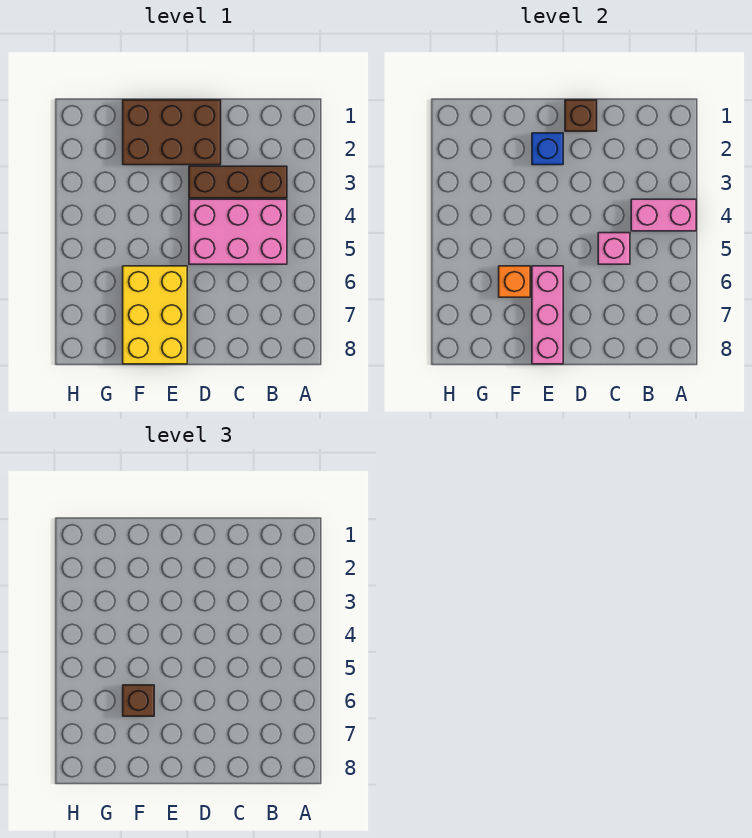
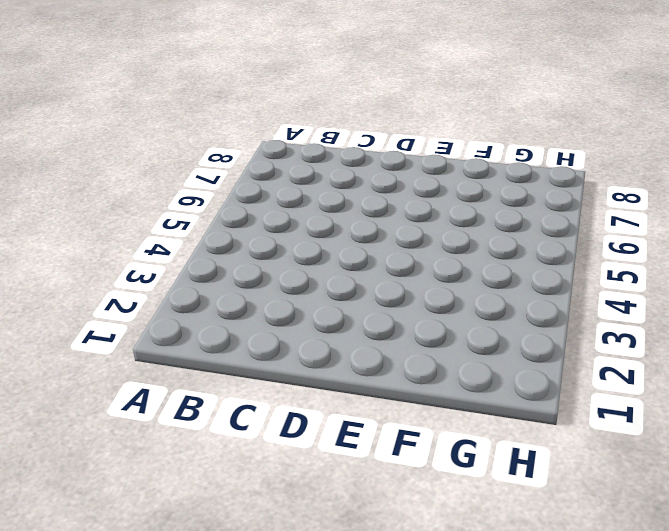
none -> brown brick B3:D3 level 1
none -> pink brick B4:D5 level 1

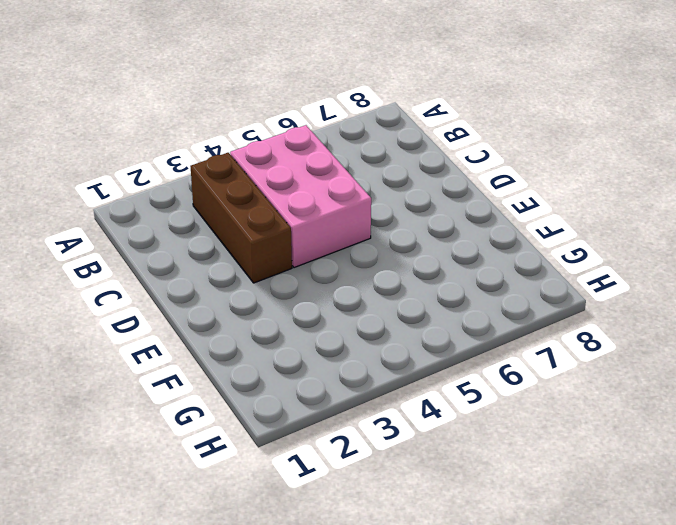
none -> brown brick D1:F2 level 1
none -> yellow brick E6:F8 level 1

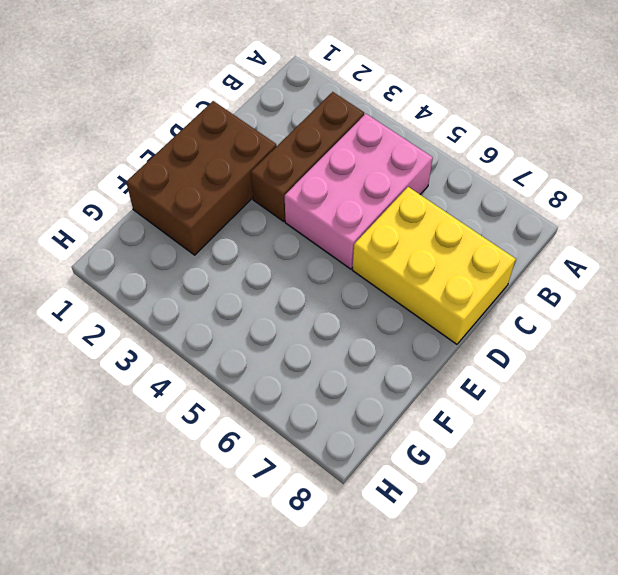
yellow brick C6:D8 level 1 -> yellow brick E6:F8 level 1
none -> pink brick A4:B4 level 2
none -> pink brick C5 level 2

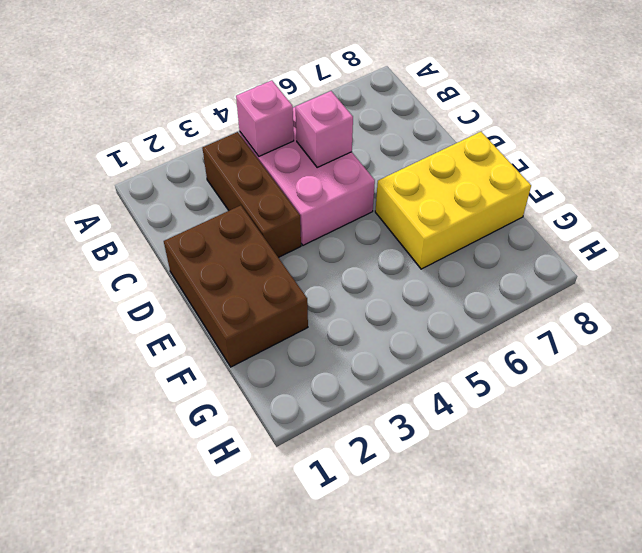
pink brick B4 level 2 -> pink brick A4:B4 level 2
none -> brown brick D1 level 2
none -> blue brick E2 level 2

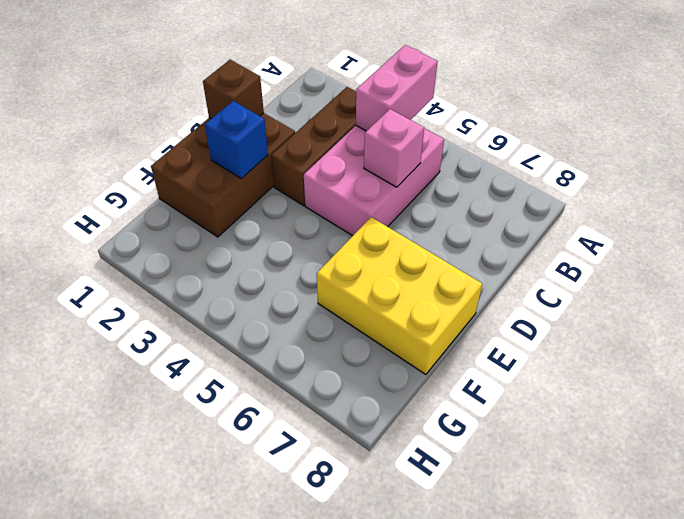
none -> pink brick E6:E8 level 2
none -> orange brick F6 level 2

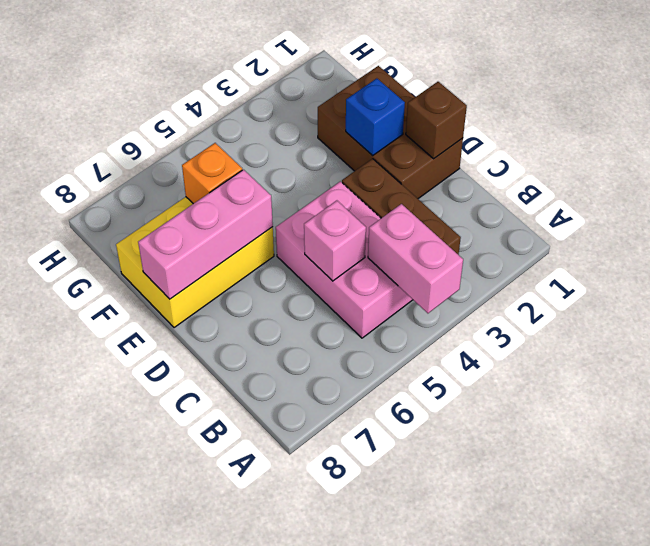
none -> brown brick F6 level 3

